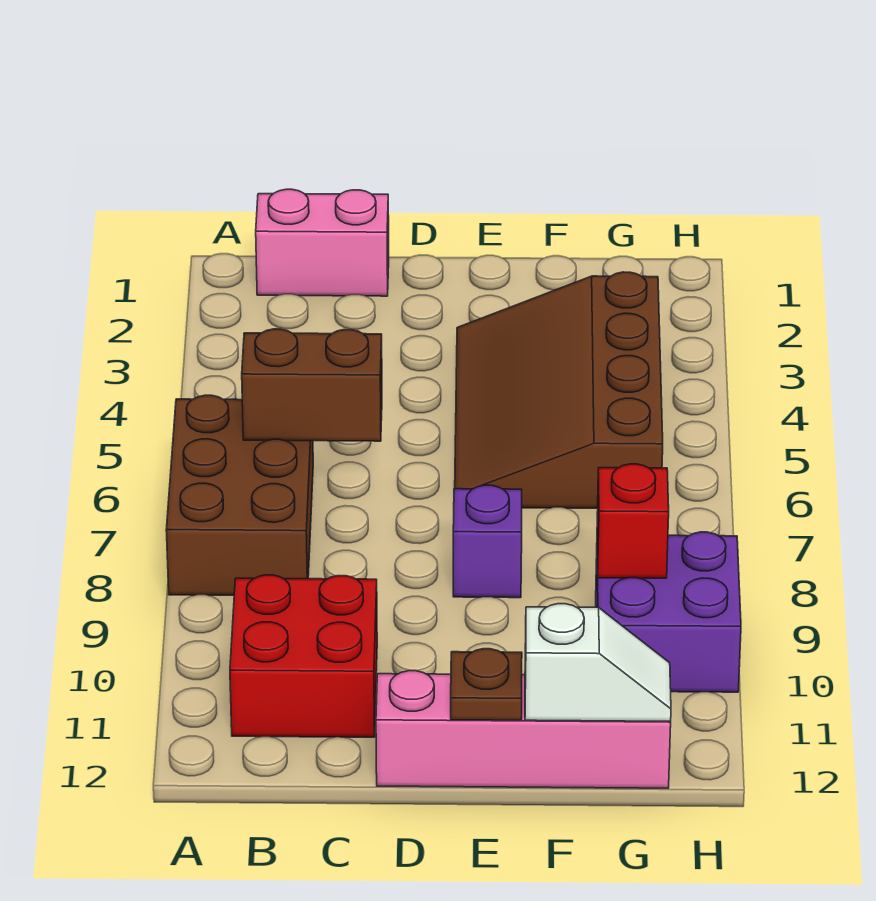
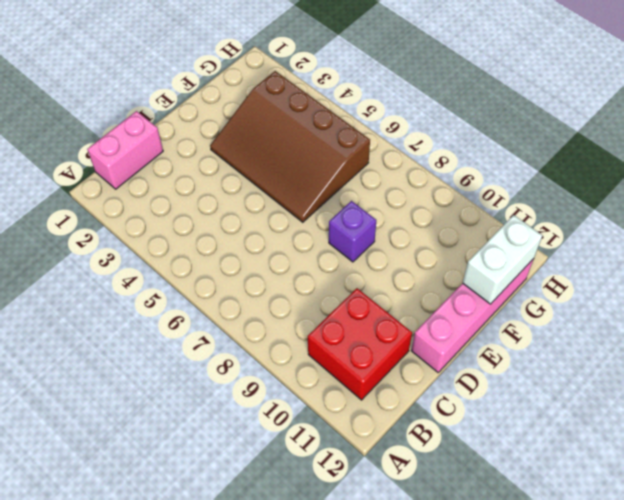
white brick F12:G12 level 2 -> white slope F12:G12 level 2 top F
none -> brown brick A6:B8 level 1
none -> purple brick G9:H10 level 1

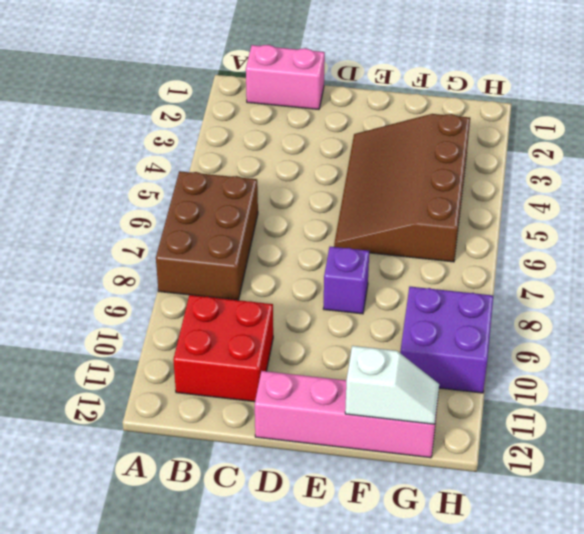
none -> brown brick B6:C6 level 2
none -> brown plate E12 level 2

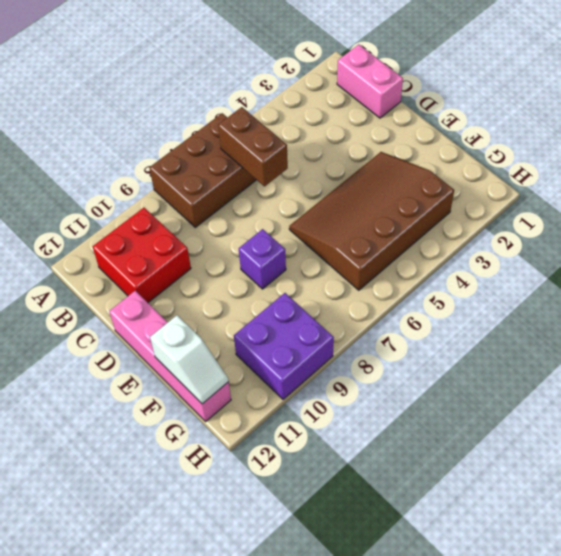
none -> brown plate E12 level 2
none -> red brick G9 level 2

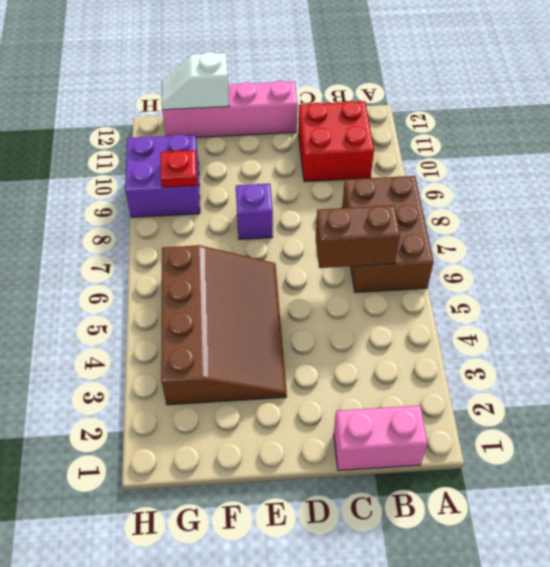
red plate G9 level 2 -> red brick G9 level 2
none -> brown plate E12 level 2

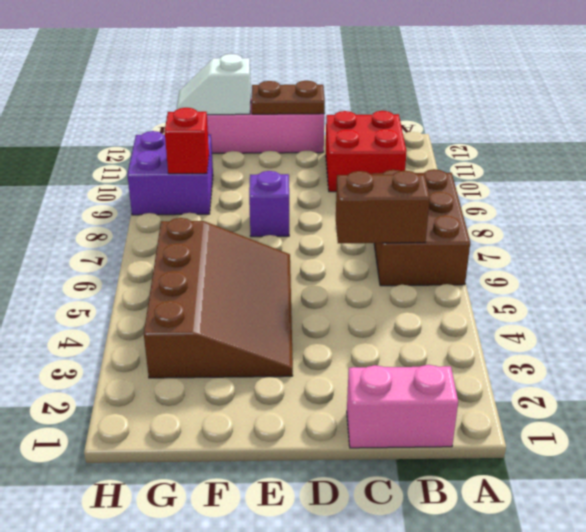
brown plate D12:E12 level 2 -> brown plate E12 level 2

